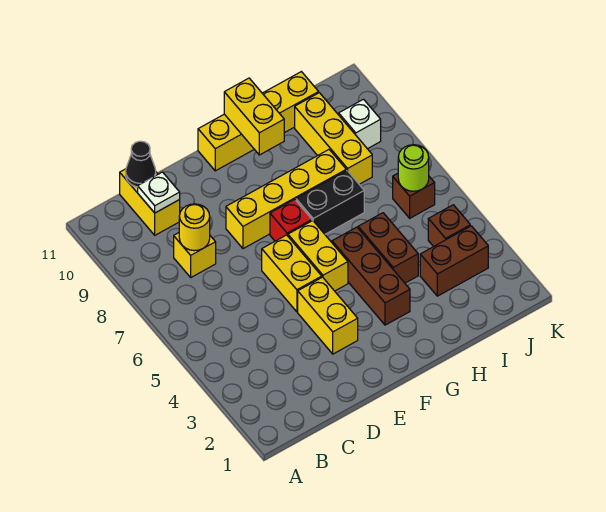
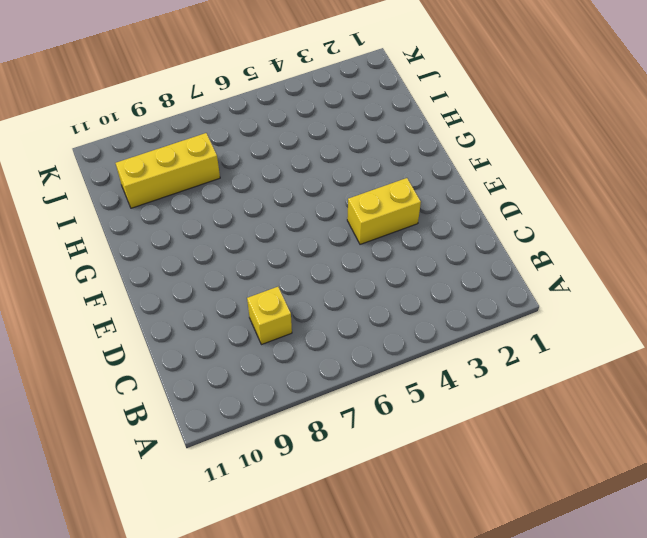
none -> yellow brick C10:C11 level 1
none -> yellow brick E5:E6 level 1
none -> yellow brick E8:H8 level 1

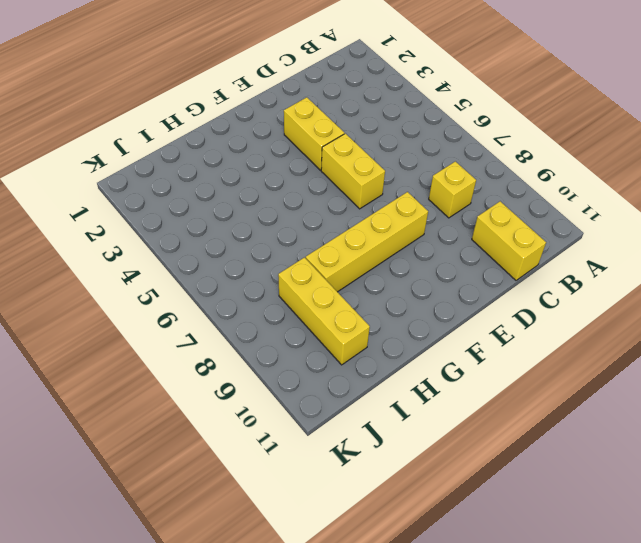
none -> yellow brick F5:F6 level 1
none -> red brick F7 level 1
none -> yellow brick F11:I11 level 1

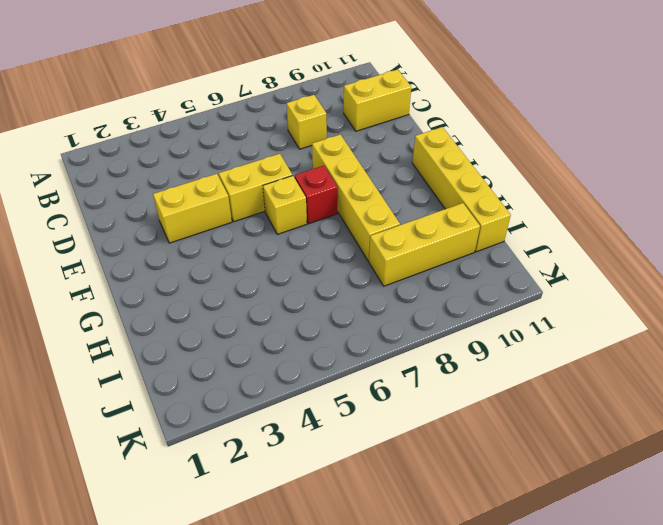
yellow brick F6 level 1 -> yellow brick F5:F6 level 1
none -> brown brick G3:G5 level 1
none -> black brick G7:H7 level 1
none -> brown brick H4:H5 level 1

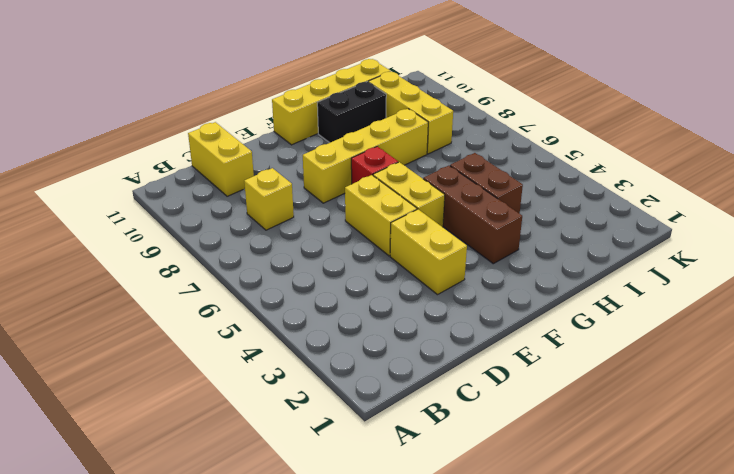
black brick G10:H10 level 1 -> black brick G7:H7 level 1
none -> brown brick I3:J3 level 1
none -> brown brick J4 level 1
none -> brown brick J6 level 1

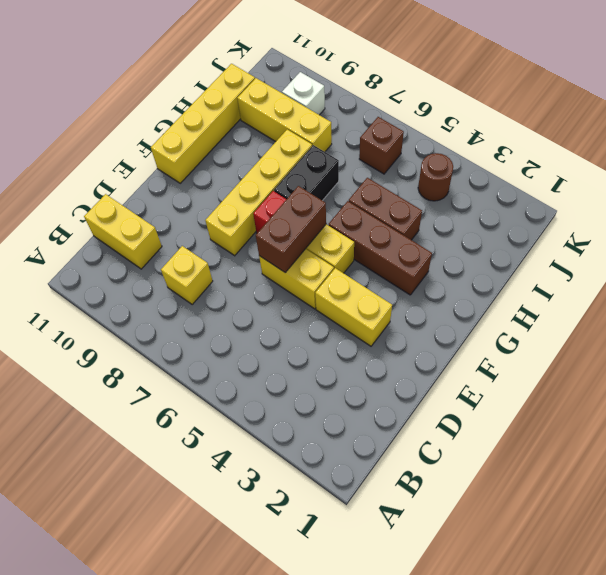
brown brick E6:F6 level 2 -> brown brick I3:J3 level 1
brown round brick J4 level 1 -> brown brick J4 level 1
none -> yellow round brick C8 level 2
none -> white plate C10 level 2
none -> black cone C11 level 2

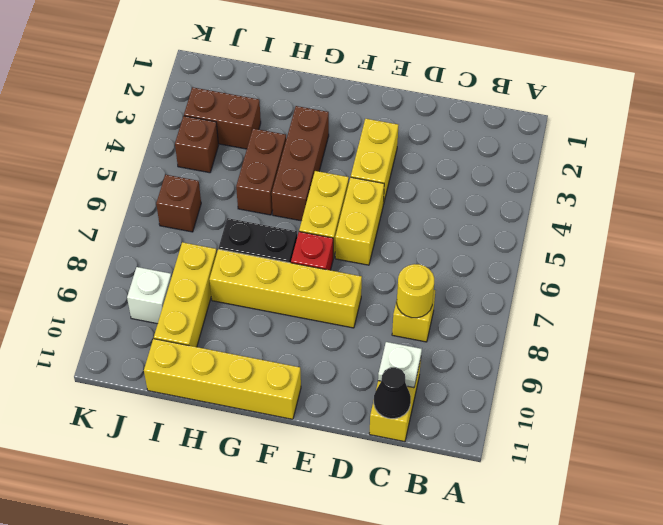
none -> yellow brick G10:G11 level 2
none -> lime round brick J6 level 2

